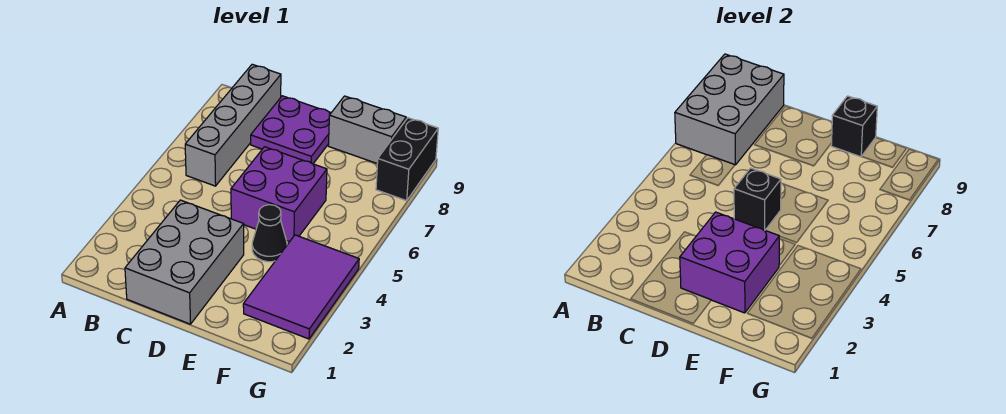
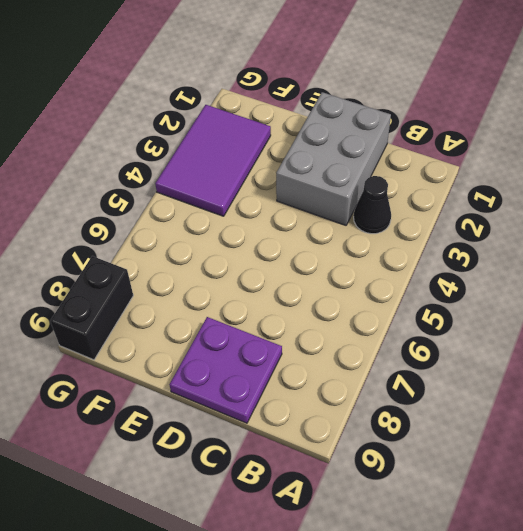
black cone B3 level 1 -> black cone E4 level 1
none -> grey brick B6:B9 level 1
none -> purple brick D5:E6 level 1
none -> grey brick E9:F9 level 1

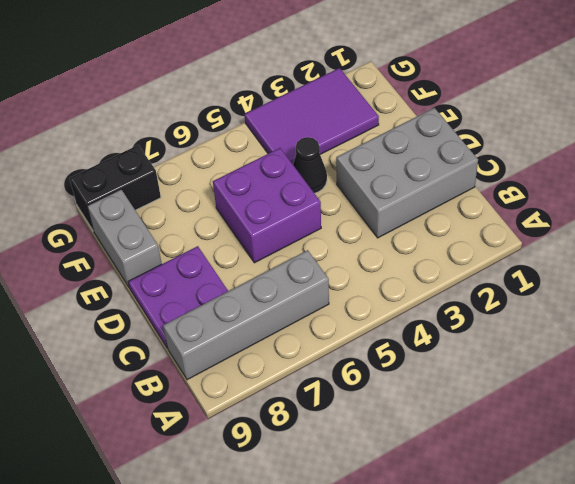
none -> grey brick A7:B9 level 2
none -> purple brick D2:E3 level 2
none -> black brick D5 level 2

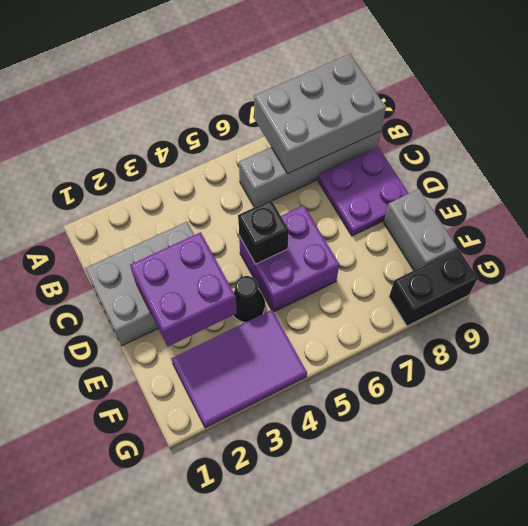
none -> black brick E9 level 2

